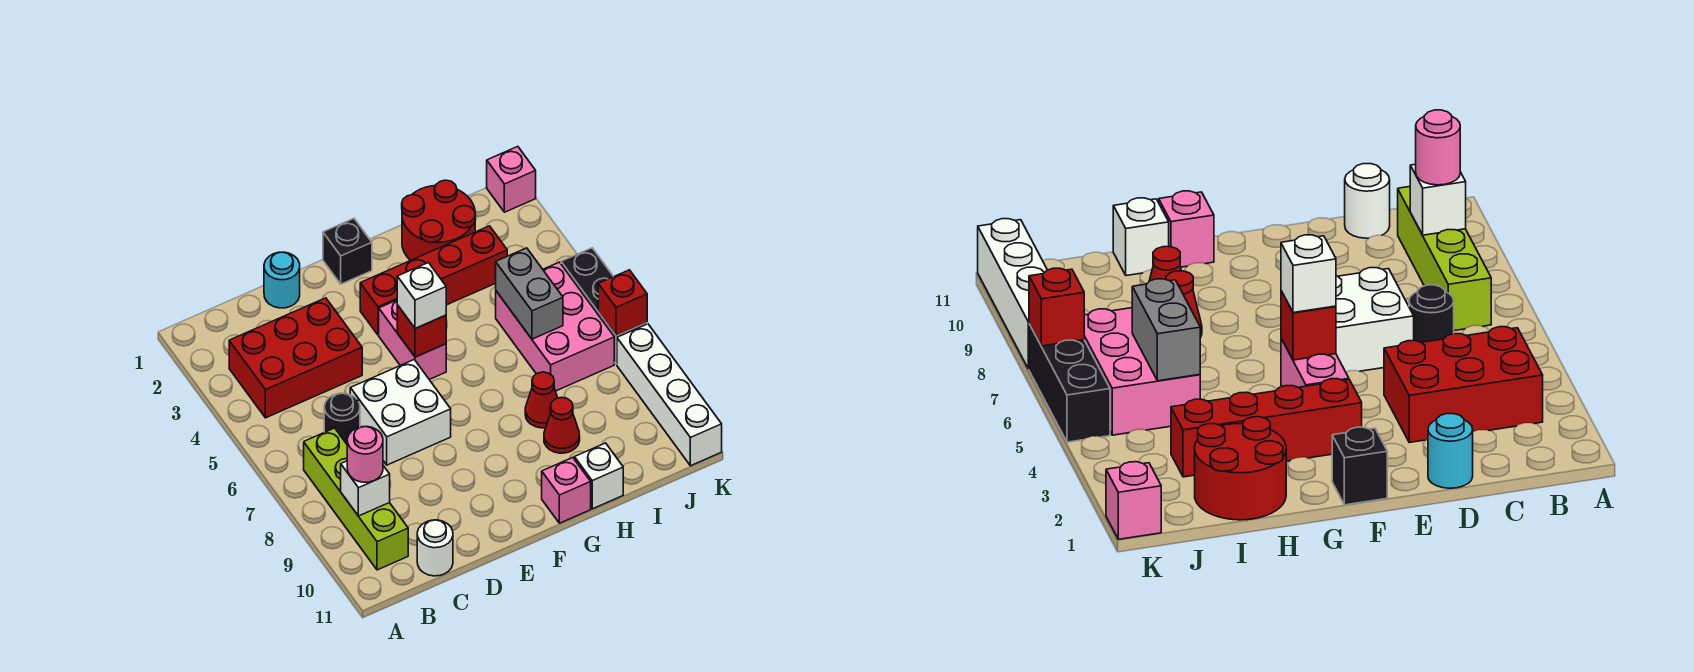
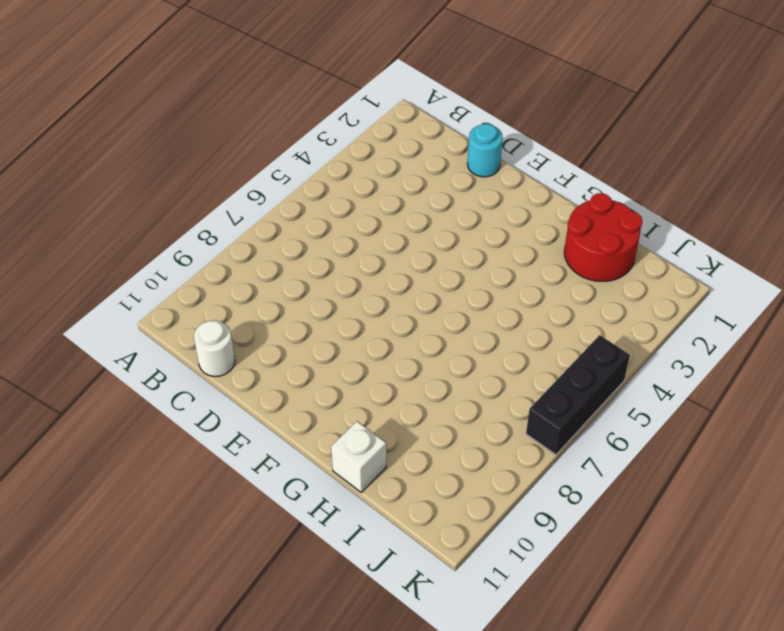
none -> red brick B3:D4 level 1
none -> lime brick B7:B10 level 1
none -> black round brick C6 level 1

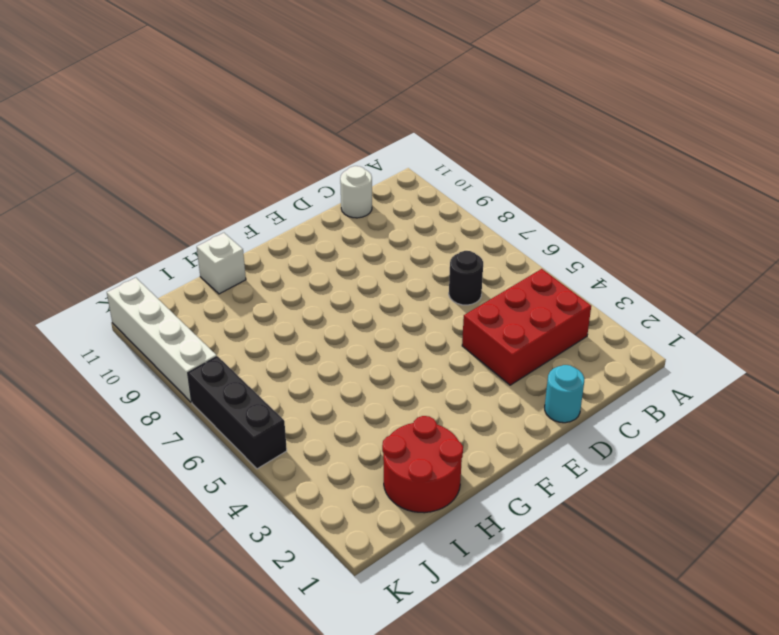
none -> lime brick B7:B10 level 1
none -> white brick D6:E7 level 1
none -> black brick F1 level 1

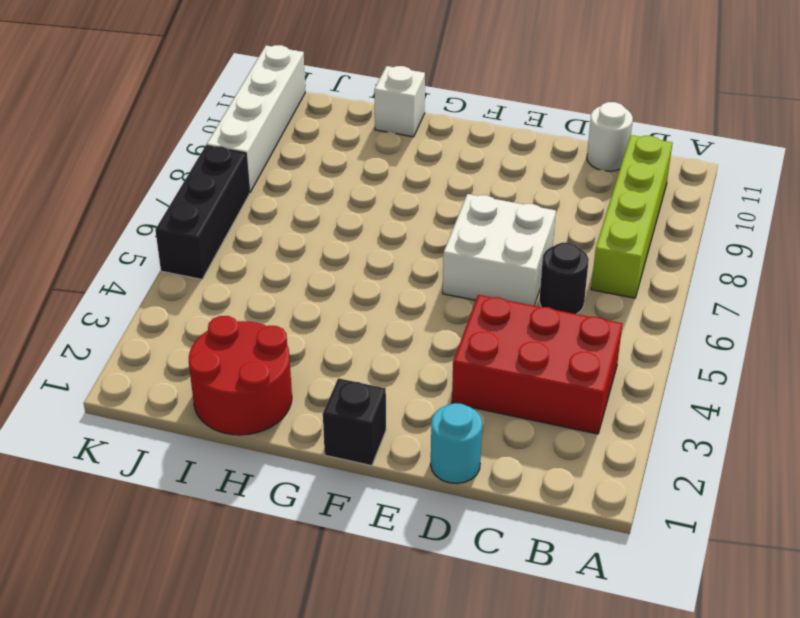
none -> red brick F3:I3 level 1
none -> pink brick F4:F5 level 1
none -> pink brick G11 level 1

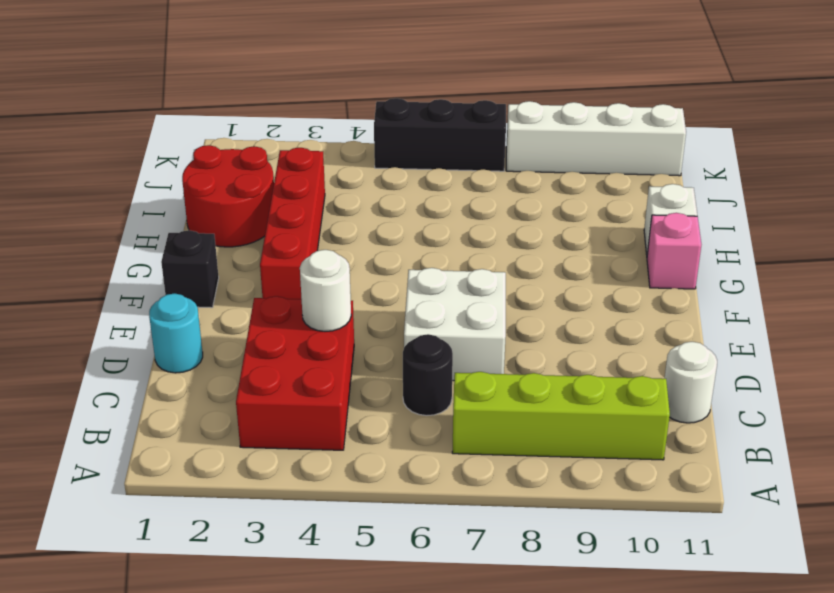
white round brick D4 level 2 -> none
none -> pink brick F4:F5 level 1
none -> red cone H8 level 1
none -> red cone H9 level 1

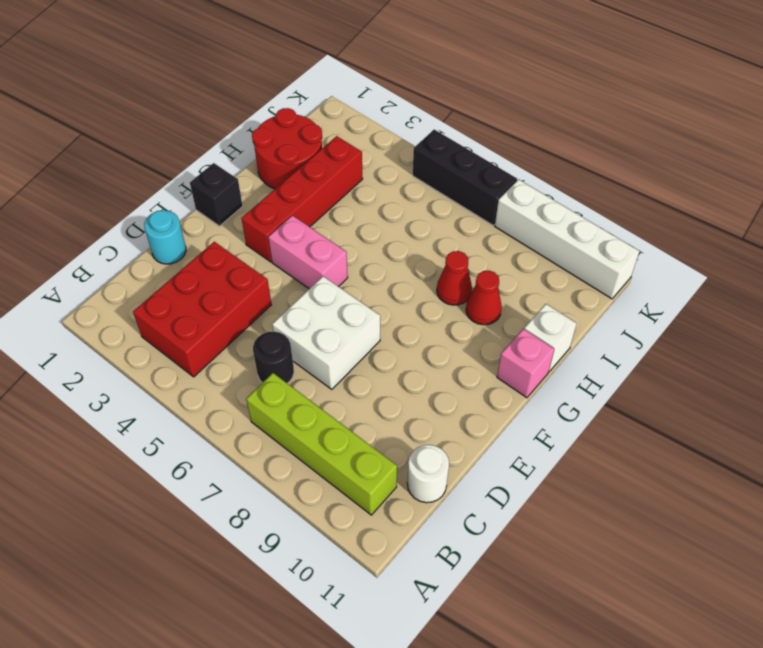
none -> pink brick I5:J7 level 1
none -> pink brick K1 level 1
none -> white brick B9 level 2

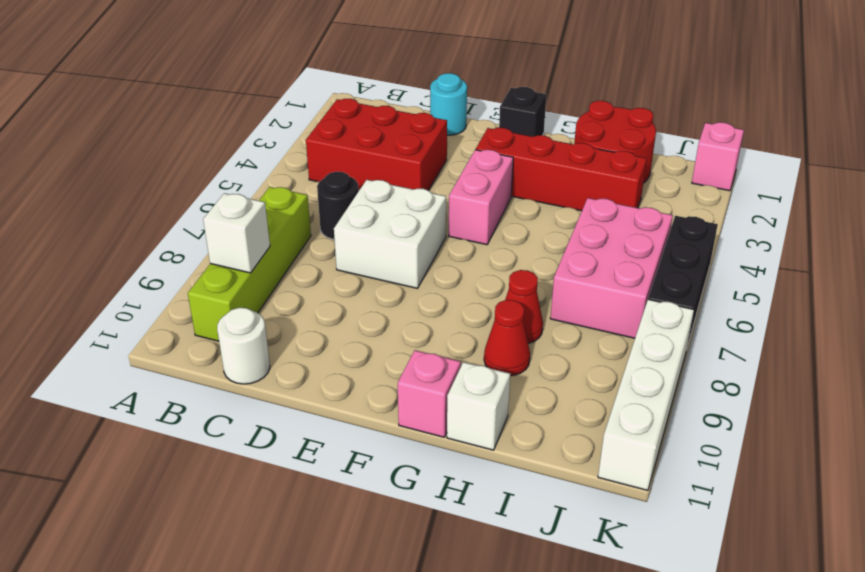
none -> red brick F5 level 2
none -> grey brick I5:I6 level 2
none -> red brick K7 level 2

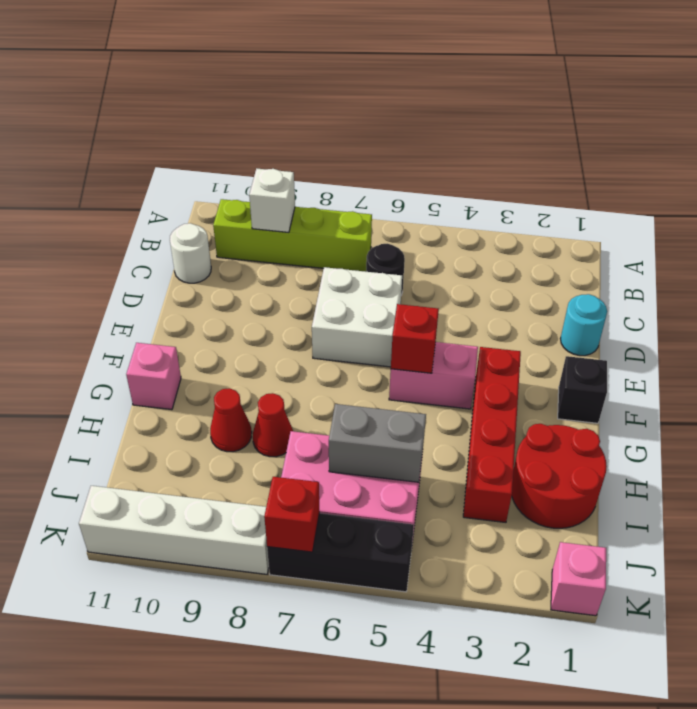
none -> red brick B3:D4 level 1
none -> white brick H11 level 1
none -> pink round brick B9 level 3

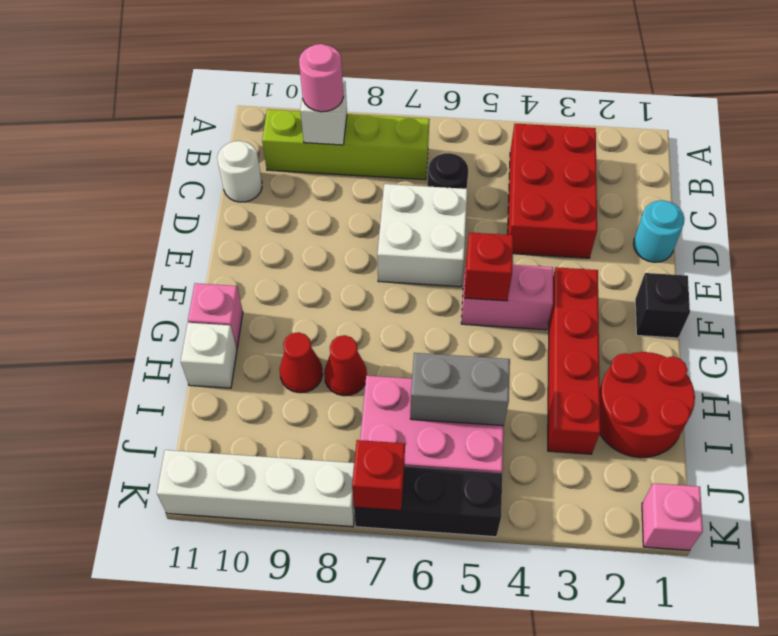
none -> white brick F5 level 3

